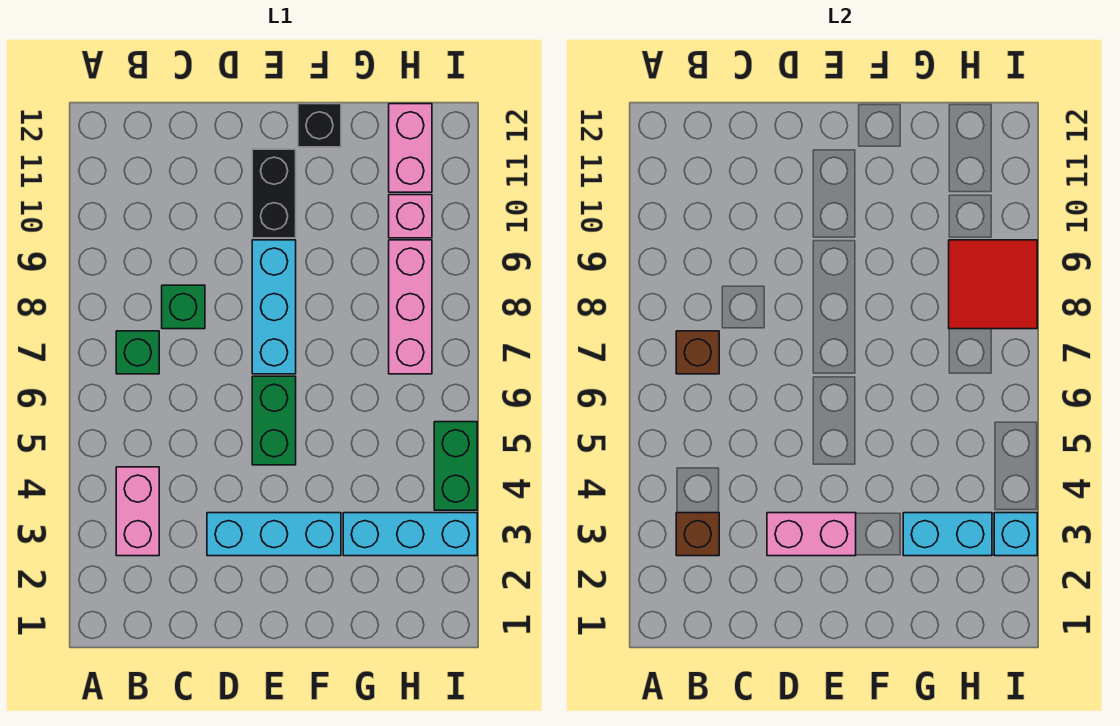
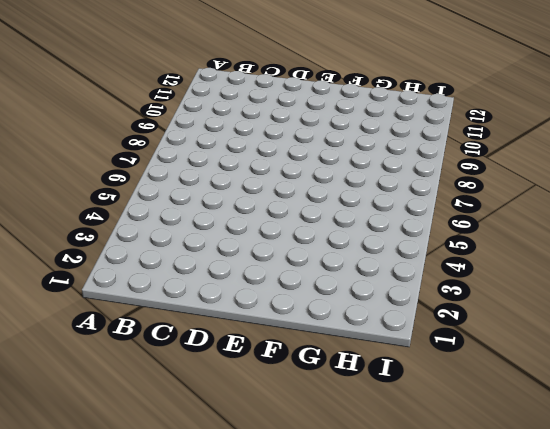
none -> pink brick B3:B4 level 1
none -> green brick B7 level 1
none -> green brick C8 level 1

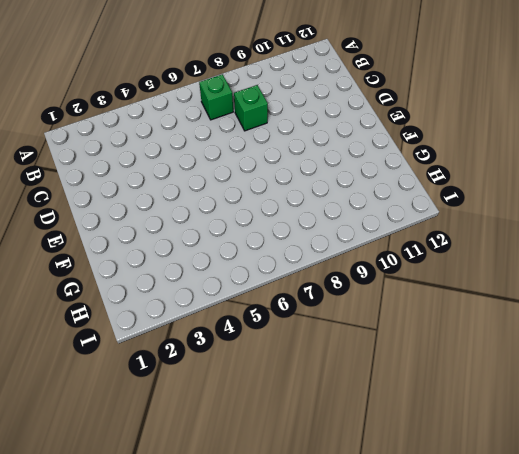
none -> pink brick B3:B4 level 1
none -> cyan brick D3:F3 level 1
none -> green brick E5:E6 level 1

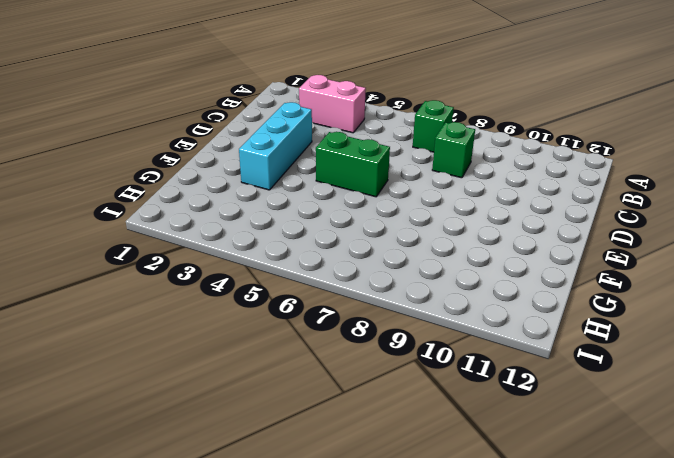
none -> cyan brick E7:E9 level 1
none -> black brick E10:E11 level 1
none -> black brick F12 level 1

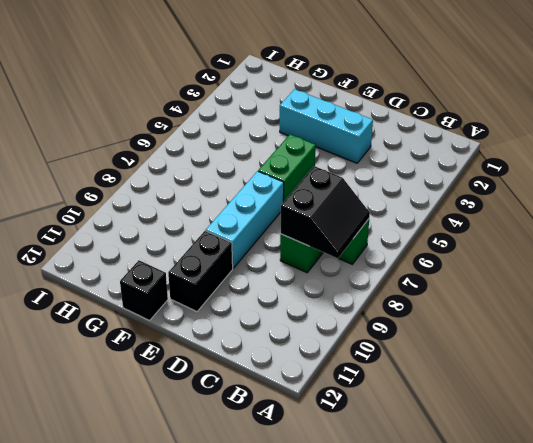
black slope B7:C8 level 2 top C -> brown brick B7 level 2
none -> pink brick B3:B4 level 1
none -> cyan brick G3:I3 level 1
none -> pink brick H7:H9 level 1

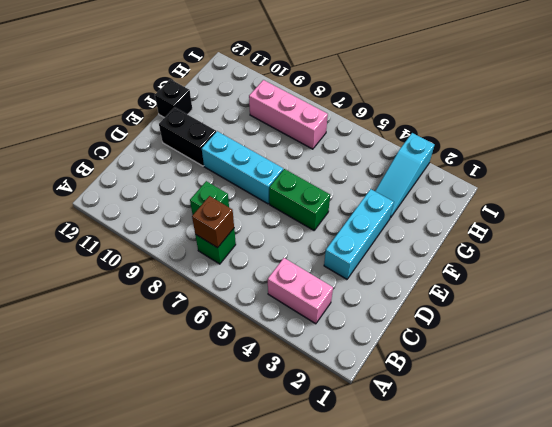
cyan slope G3:I3 level 1 top I -> cyan brick G3:I3 level 1
none -> pink brick H10 level 1
none -> pink brick H11:H12 level 1
none -> green brick I4:I5 level 1

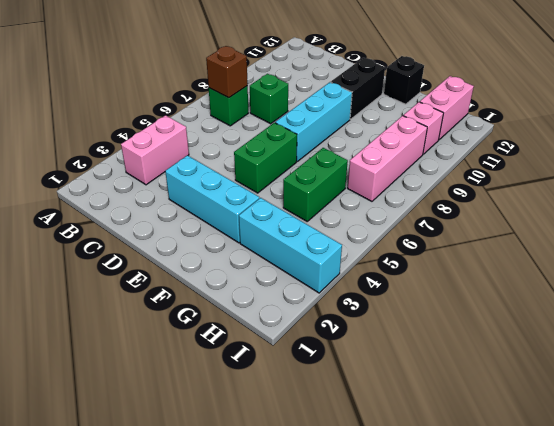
green brick G5:G6 level 1 -> green brick I4:I5 level 1
none -> brown brick B3 level 2
none -> pink brick D3:E3 level 2
none -> cyan brick G3:H3 level 2

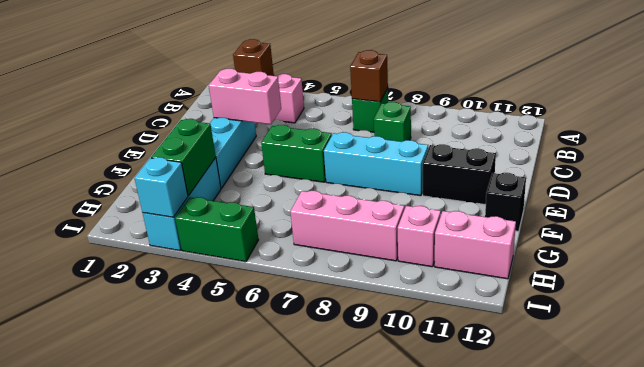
pink brick D3:D4 level 2 -> pink brick D3:E3 level 2
green brick G3:H3 level 2 -> cyan brick G3:H3 level 2
none -> red tile H8:I9 level 2

